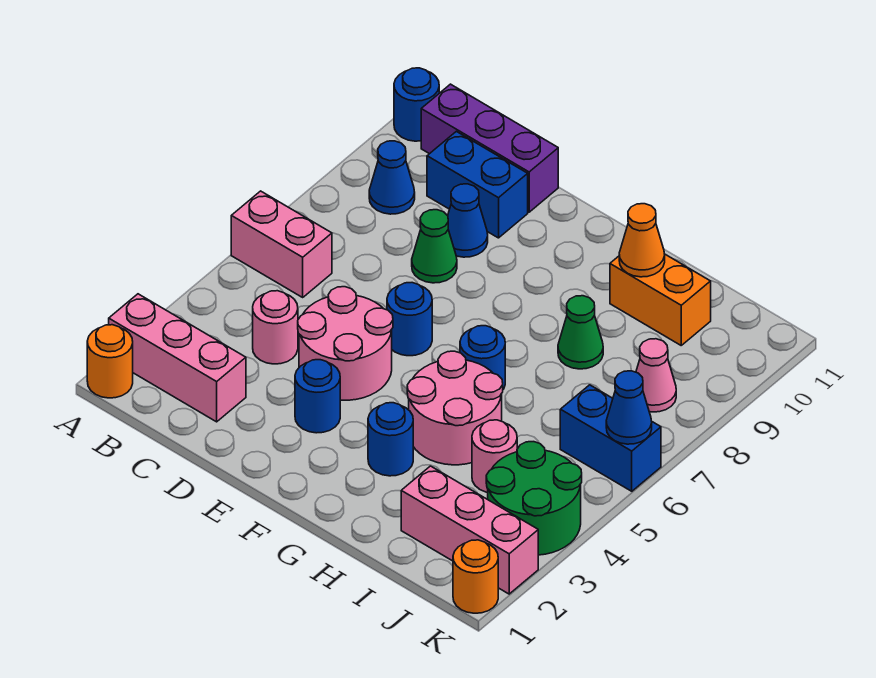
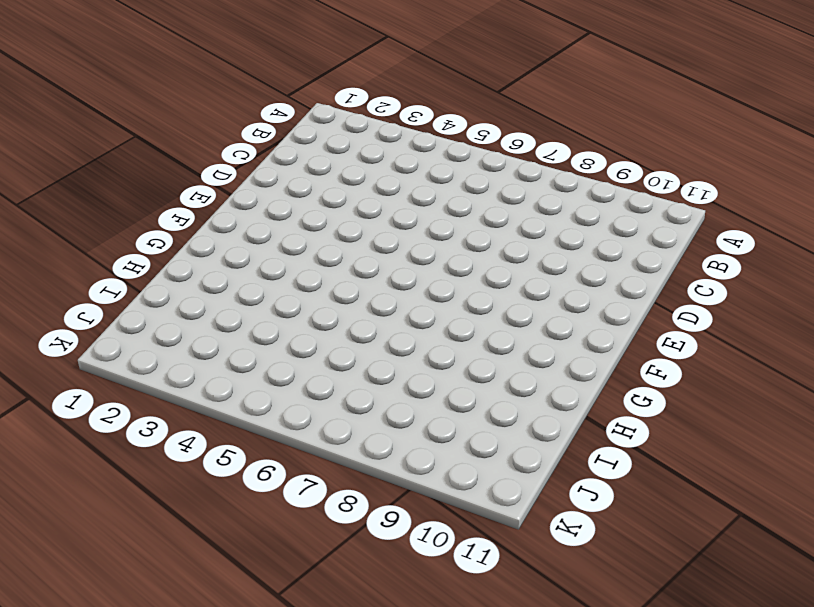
none -> orange round brick A1 level 1
none -> pink brick A2:C2 level 1
none -> pink brick A6:B6 level 1

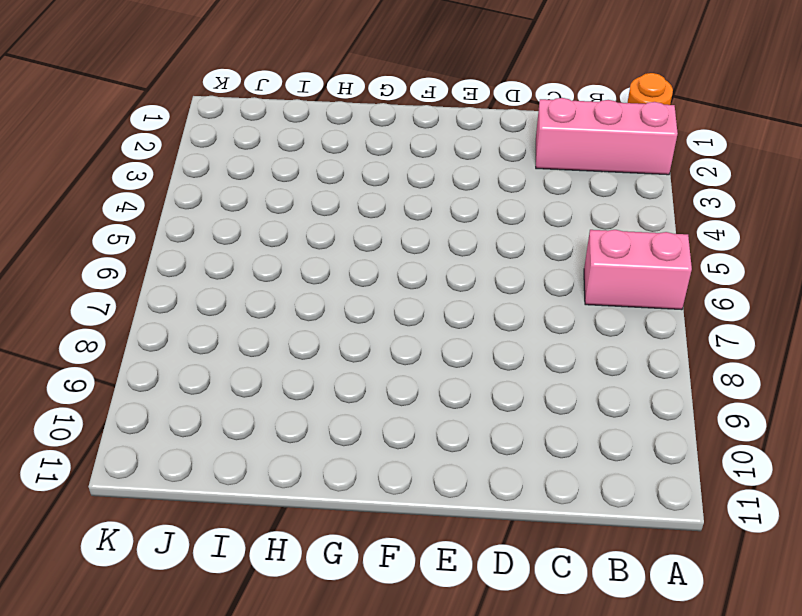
none -> blue round brick A11 level 1
none -> blue cone B9 level 1
none -> purple brick B11:D11 level 1

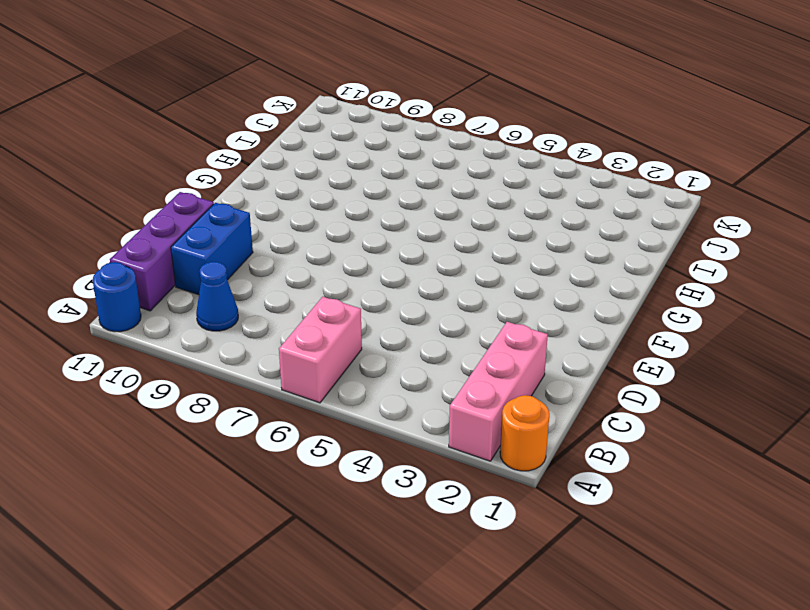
none -> pink round brick C4 level 1
none -> pink round brick D4:E5 level 1
none -> green cone D8 level 1

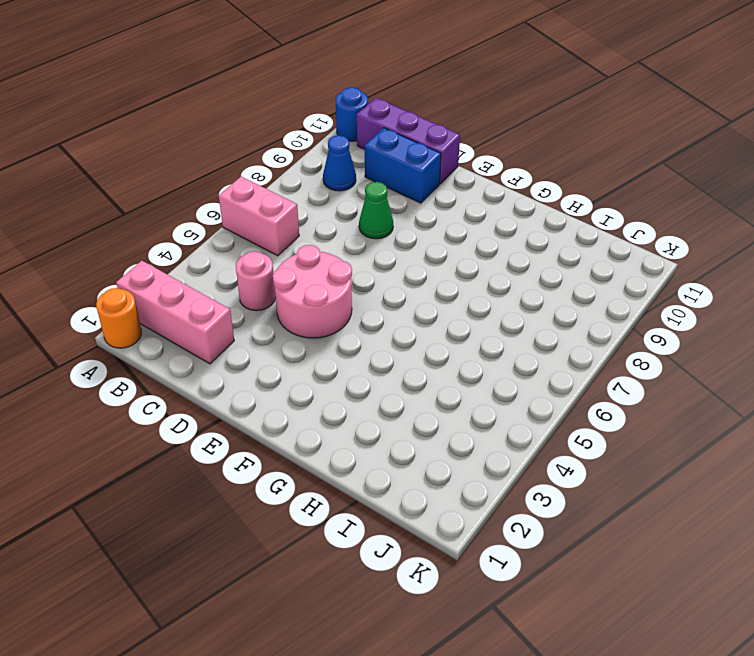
none -> blue cone D9 level 1
none -> blue round brick E3 level 1
none -> blue round brick E6 level 1

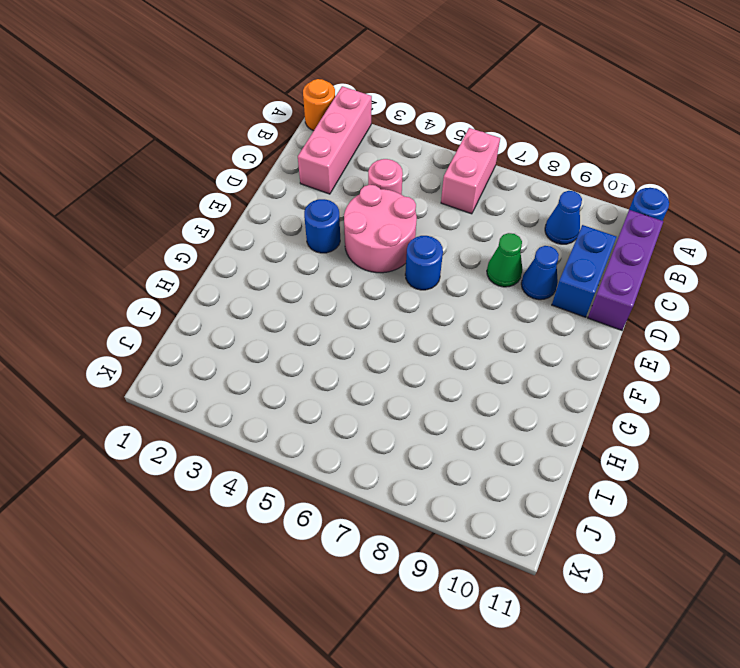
none -> blue round brick G3 level 1
none -> pink round brick G4:H5 level 1
none -> blue round brick G6 level 1

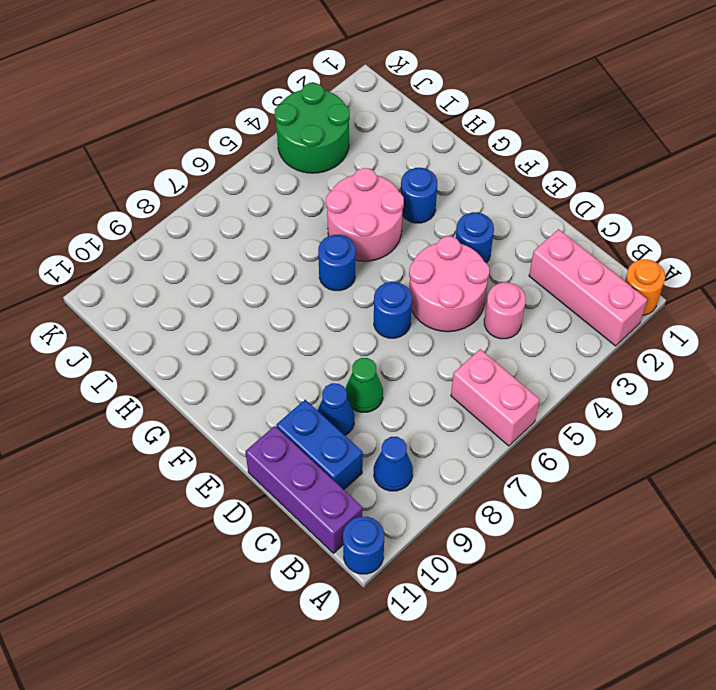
none -> green cone H8 level 1
none -> orange brick H10:I10 level 1
none -> pink brick I2:K2 level 1

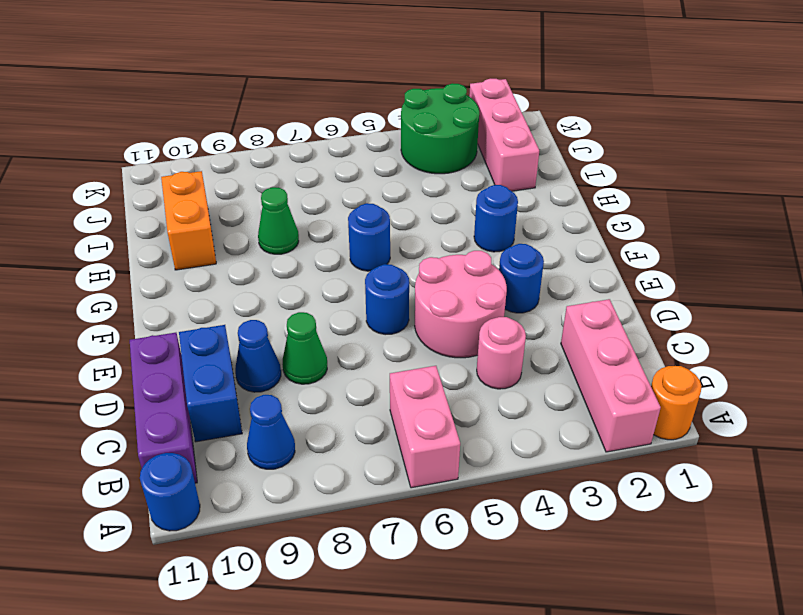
none -> pink round brick G4:H5 level 1
none -> pink round brick I4 level 1
none -> blue brick J6:K6 level 1

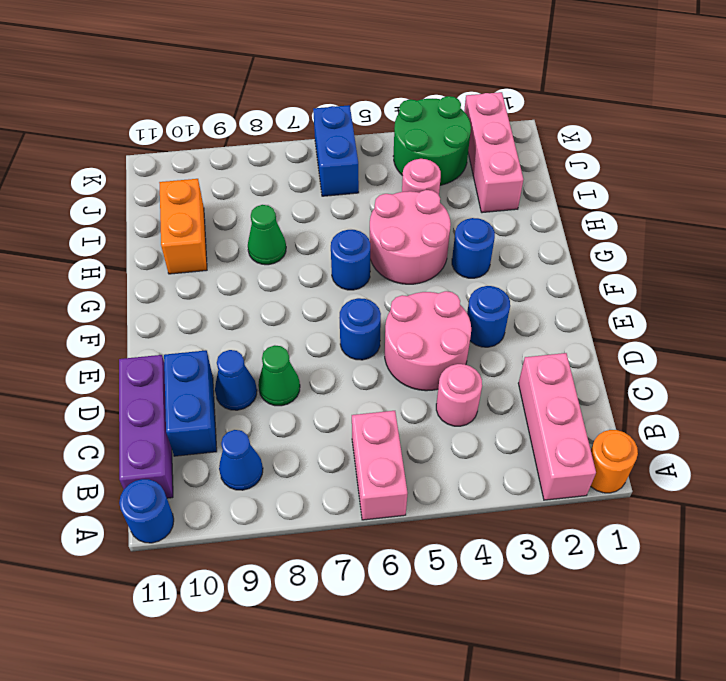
none -> pink cone J8 level 1
none -> orange round brick K1 level 1
none -> orange cone H10 level 2

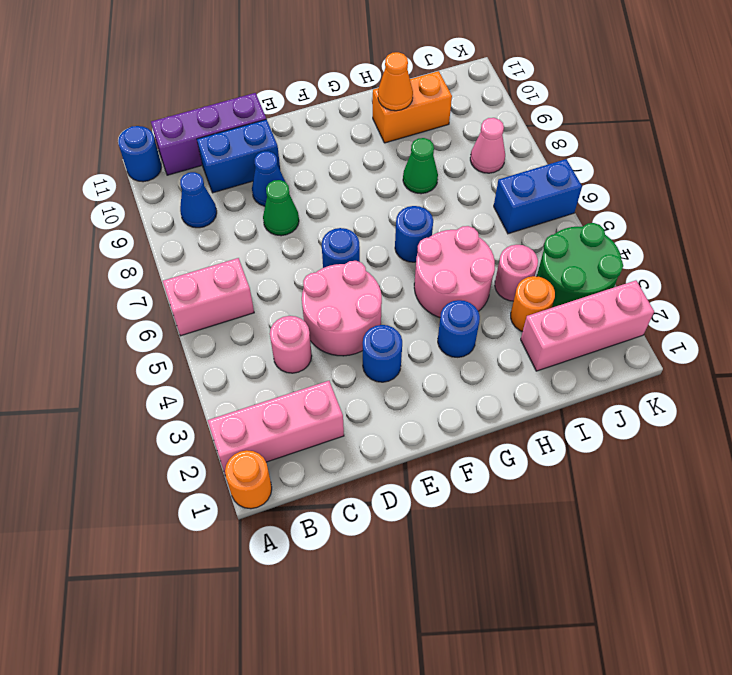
orange round brick I3 level 1 -> orange round brick K1 level 1
none -> blue cone K6 level 2

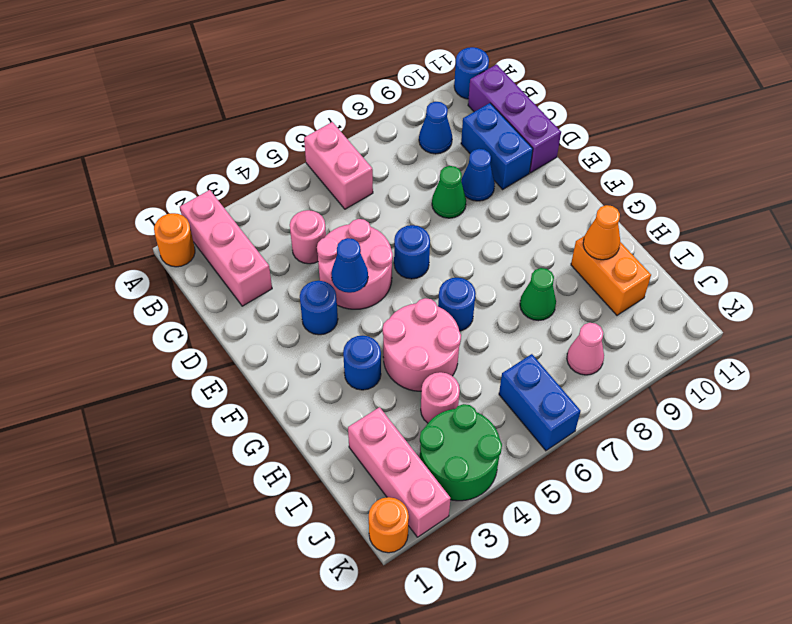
blue cone E4 level 2 -> blue cone K6 level 2

